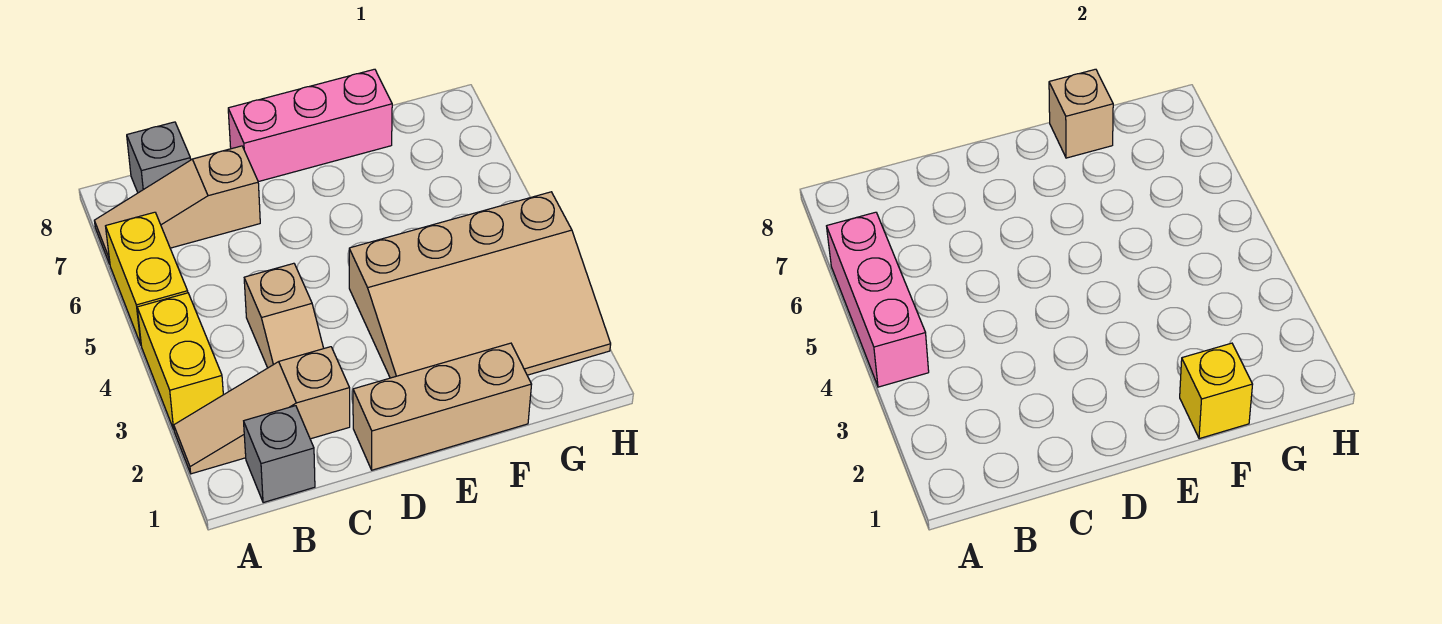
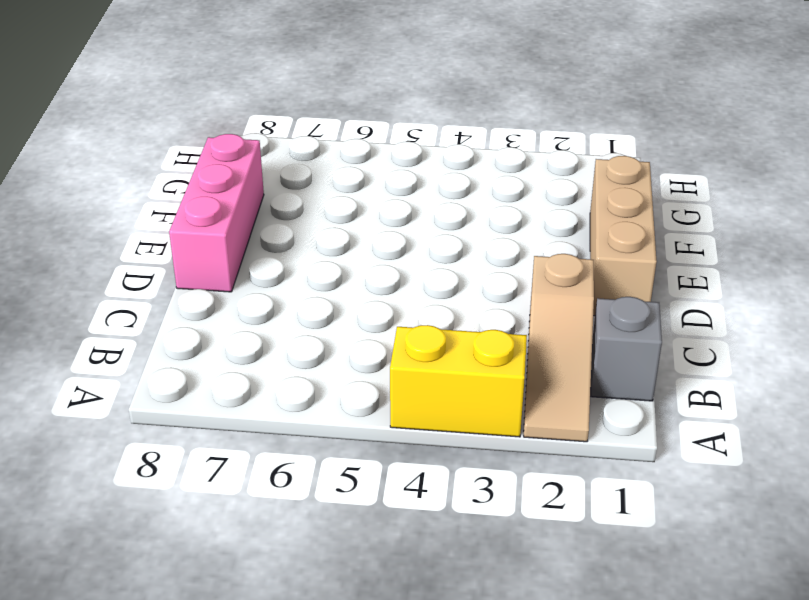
none -> yellow brick A5:A6 level 1
none -> tan slope A7:C7 level 1 top C
none -> grey brick B8 level 1

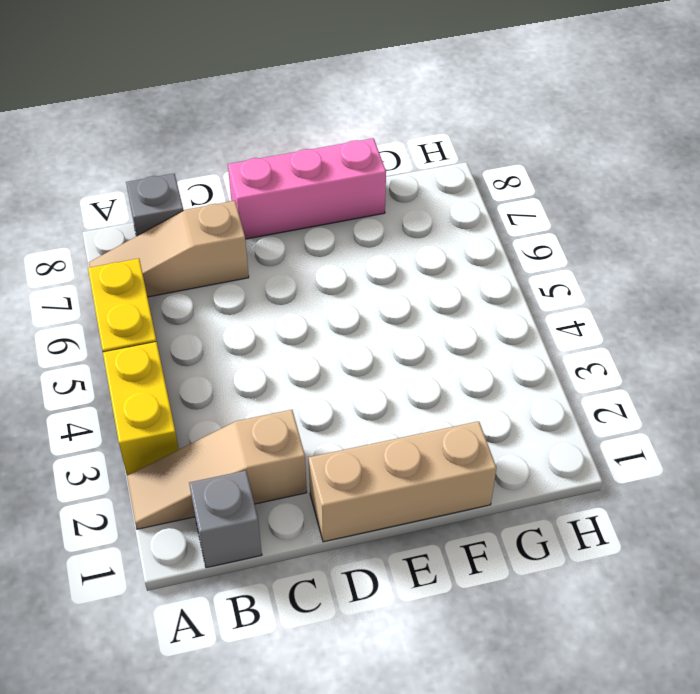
none -> tan slope C3:C4 level 1 top 4
none -> tan slope E2:H4 level 1 top 4
none -> pink brick A4:A6 level 2

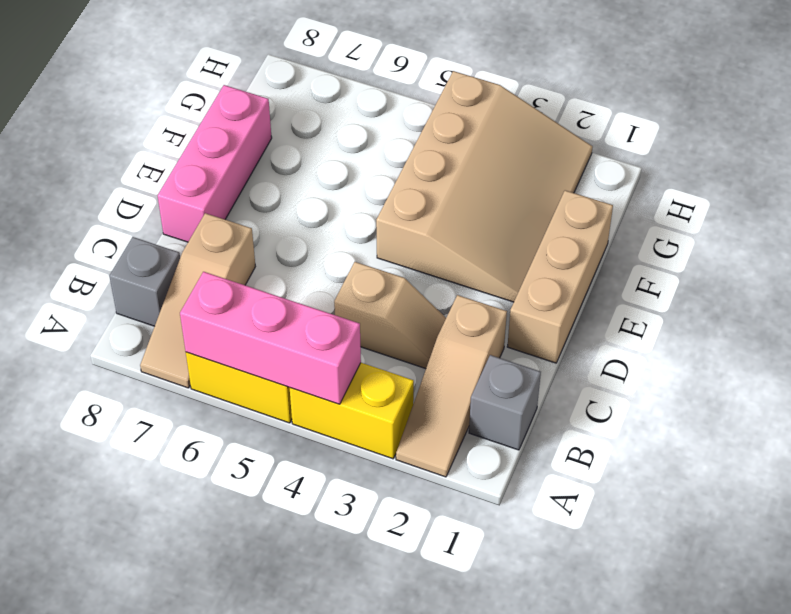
none -> yellow brick F1 level 2
none -> tan brick F8 level 2

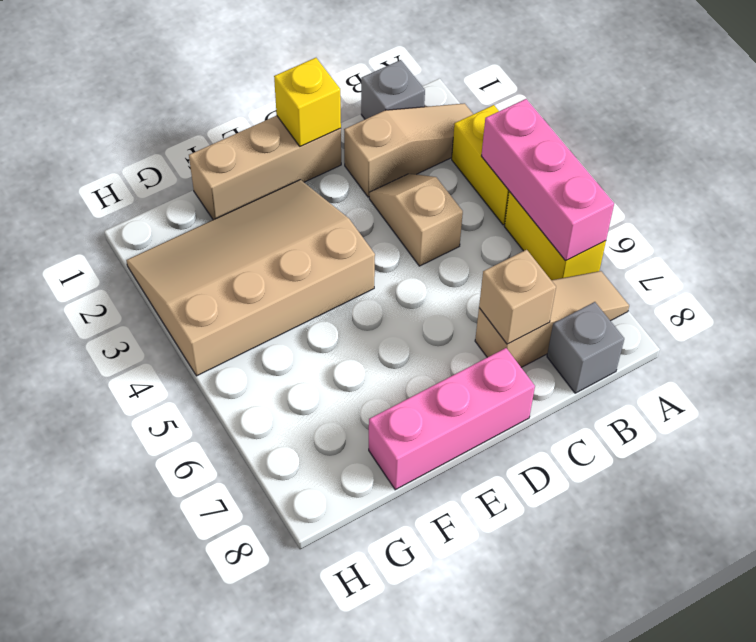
tan brick C7 level 2 -> tan brick F8 level 2
yellow brick D1 level 2 -> yellow brick F1 level 2

